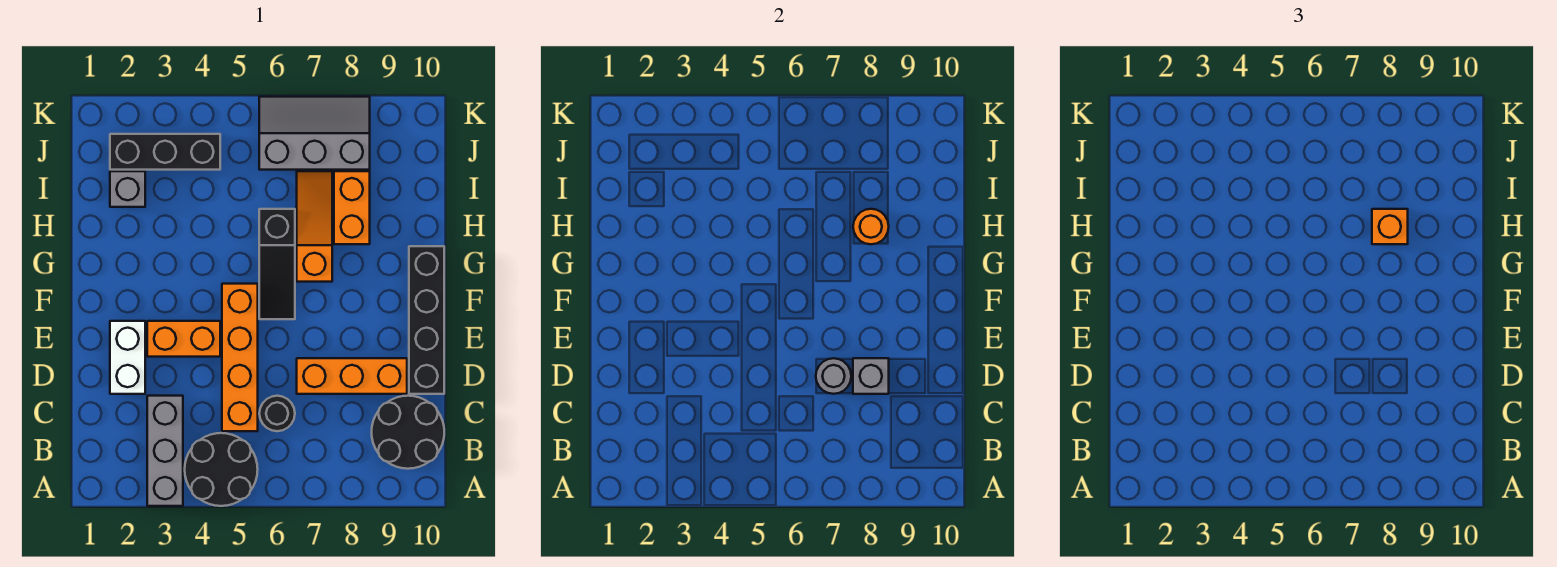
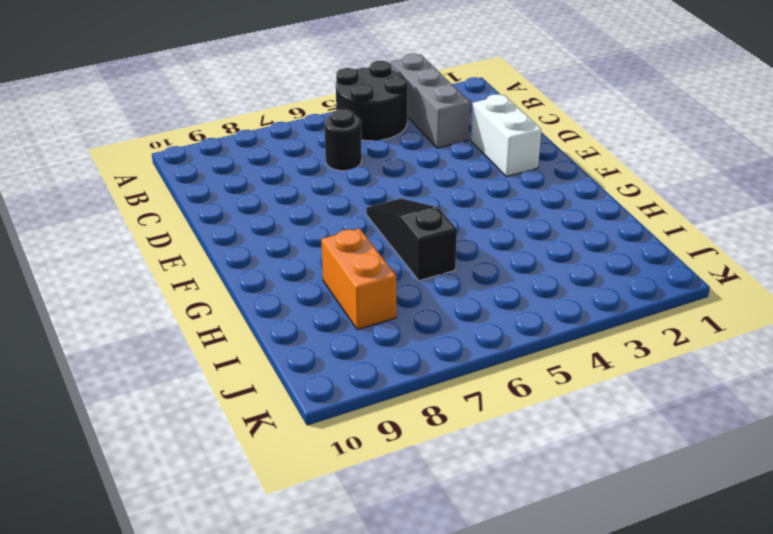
none -> black round brick B9:C10 level 1
none -> orange brick C5:F5 level 1
none -> orange brick D7:D9 level 1

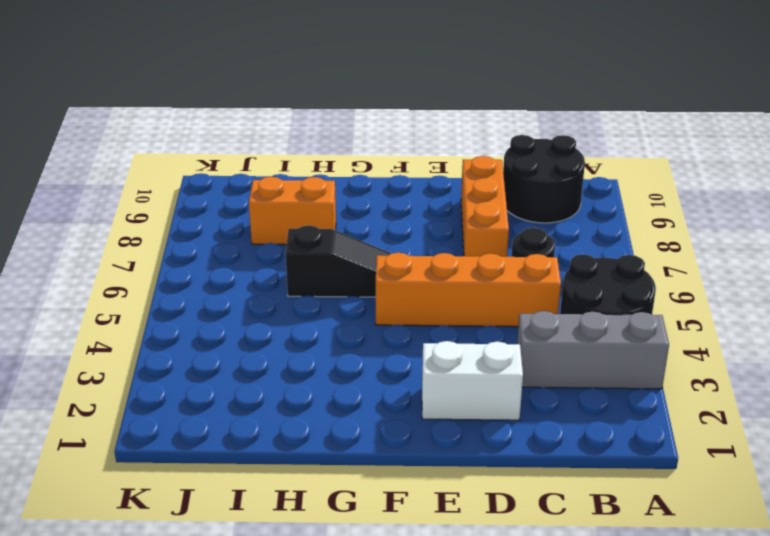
none -> black brick D10:G10 level 1
none -> orange brick E3:E4 level 1
none -> orange slope G7:I7 level 1 top G

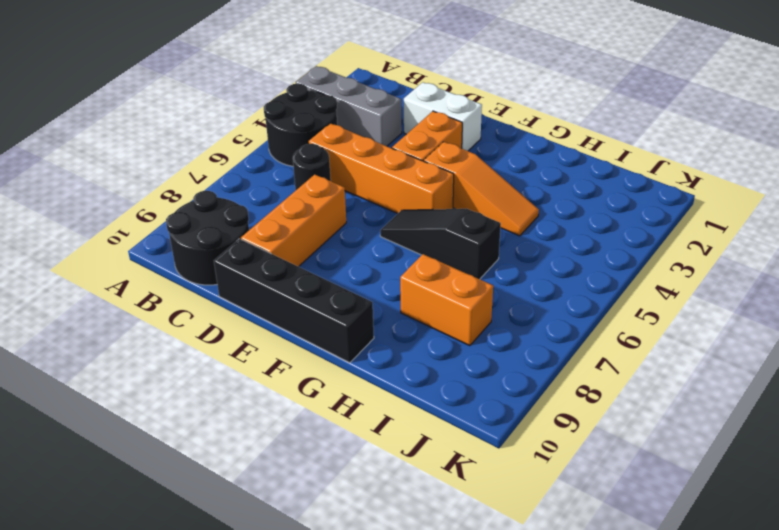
orange slope F4:H4 level 1 top F -> orange slope G7:I7 level 1 top G
none -> grey brick I2 level 1
none -> black brick J2:J4 level 1
none -> grey slope J6:K8 level 1 top J

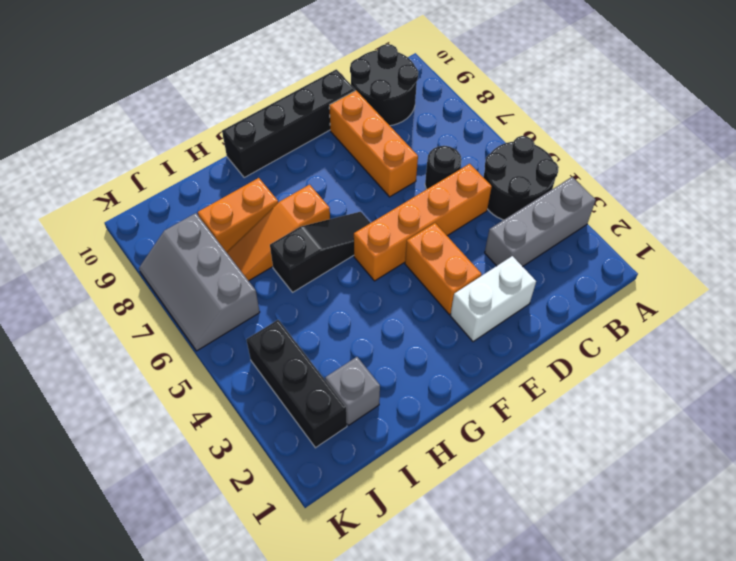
none -> grey round brick D7 level 2
none -> grey brick D8 level 2
none -> orange round brick H8 level 2

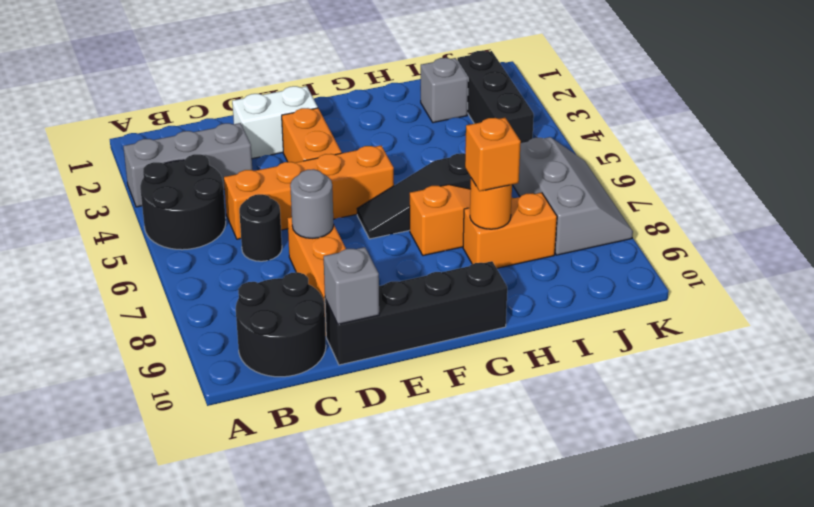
grey brick D10 level 2 -> grey brick D8 level 2

